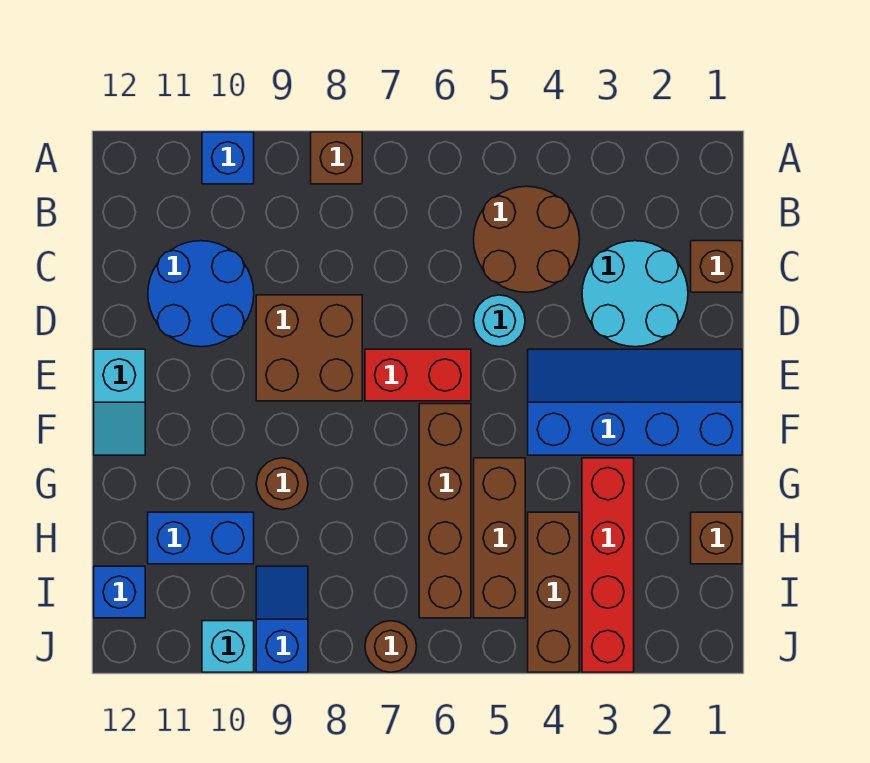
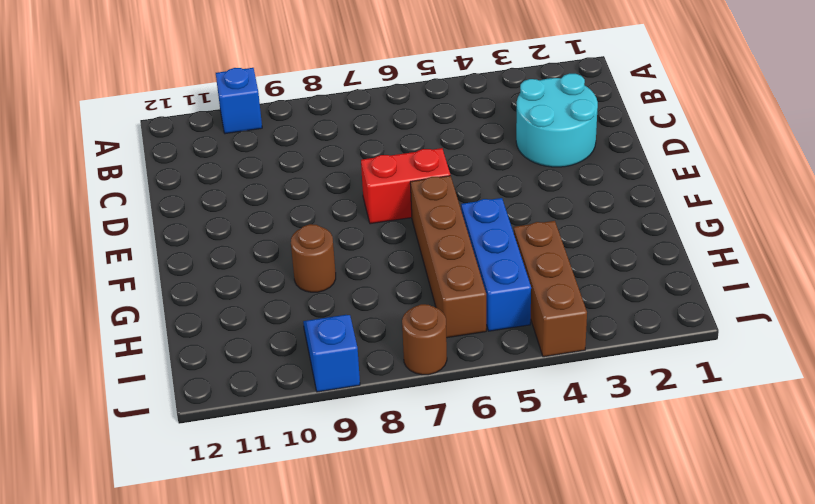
blue brick G5:I5 level 1 -> brown brick G5:I5 level 1
none -> brown brick A8 level 1
none -> brown round brick B4:C5 level 1
none -> brown brick C1 level 1

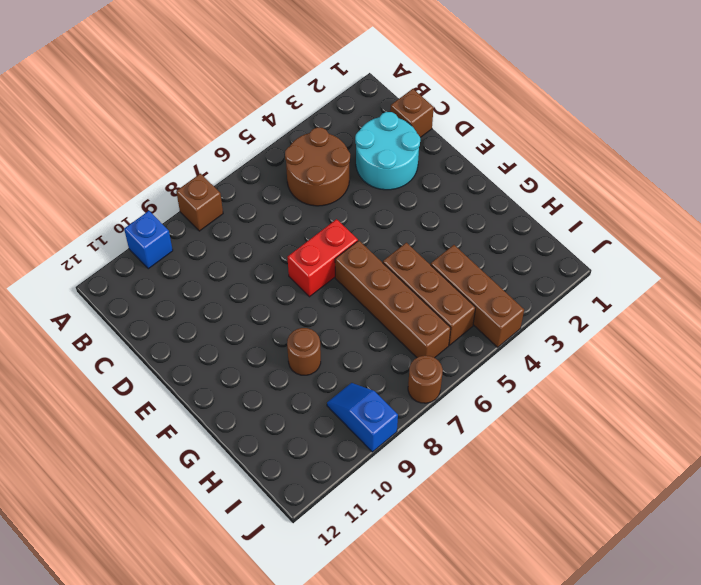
none -> blue round brick C10:D11 level 1
none -> cyan round brick D5 level 1
none -> brown brick D8:E9 level 1

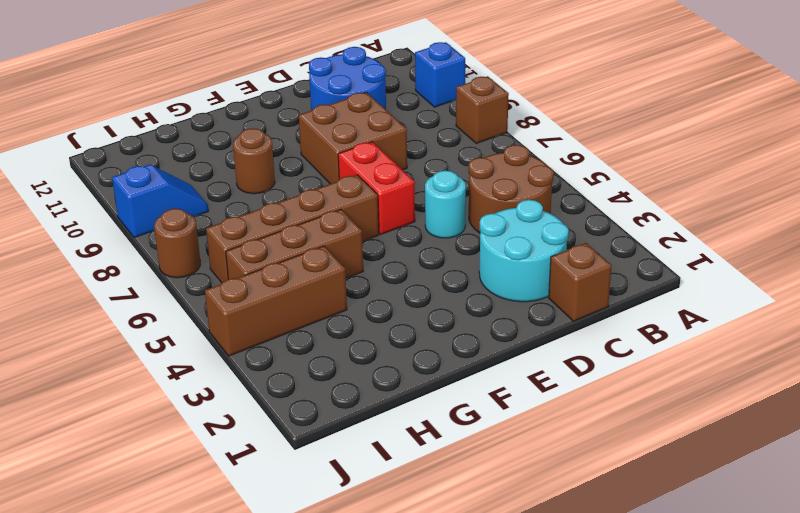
none -> blue slope E1:F4 level 1 top F
none -> cyan slope E12:F12 level 1 top E
none -> red brick G3:J3 level 1

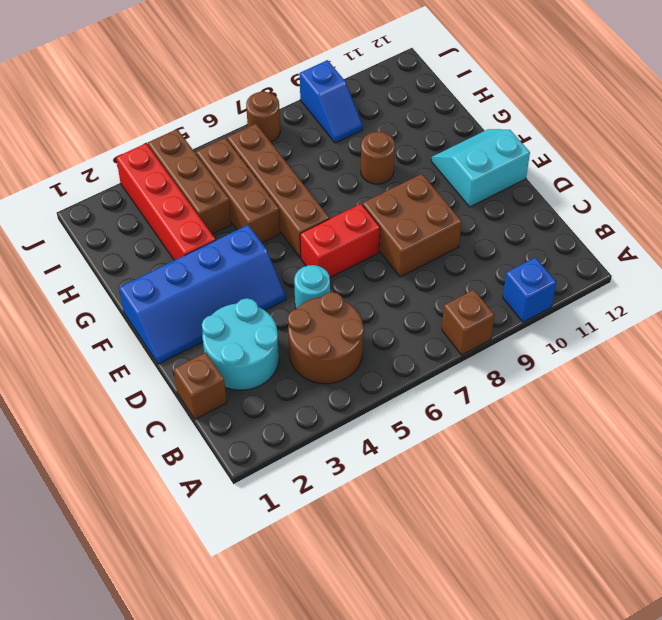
cyan slope E11:F12 level 1 top E -> cyan slope E12:F12 level 1 top E
none -> blue round brick C10:D11 level 1
none -> brown brick H1 level 1
none -> blue brick H10:H11 level 1

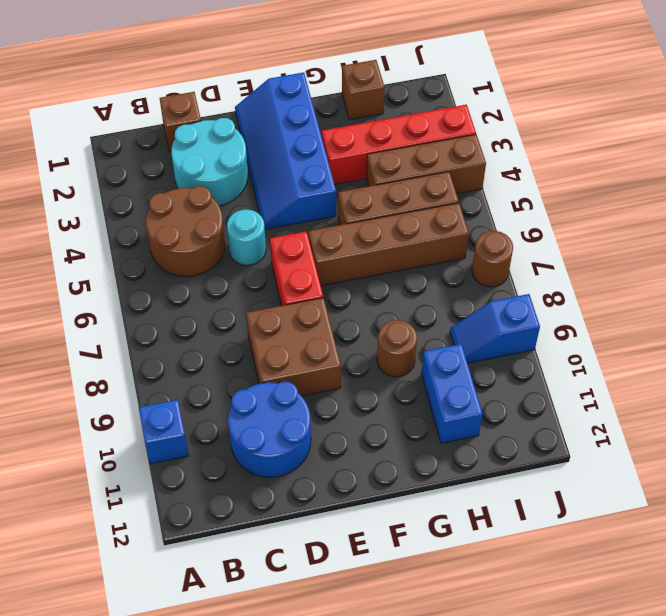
none -> brown brick A8 level 1
none -> cyan slope E12:F12 level 1 top E
none -> blue brick I12 level 1

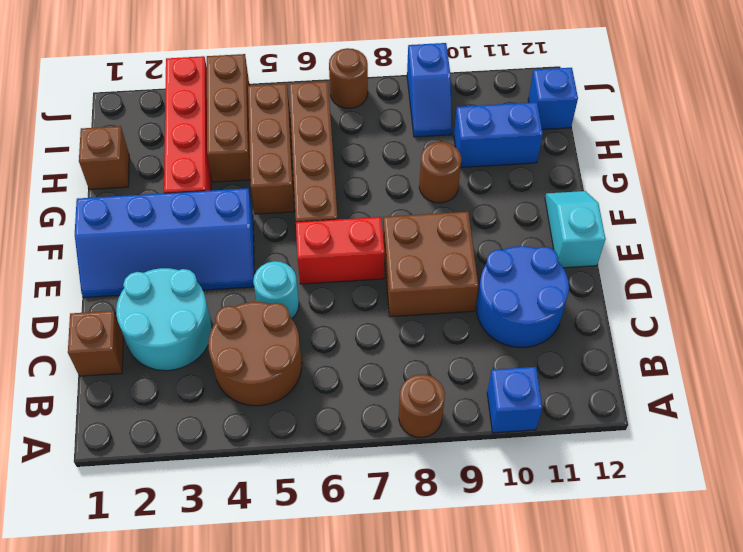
brown round brick A8 level 1 -> brown brick A8 level 1
none -> cyan brick J10 level 1

